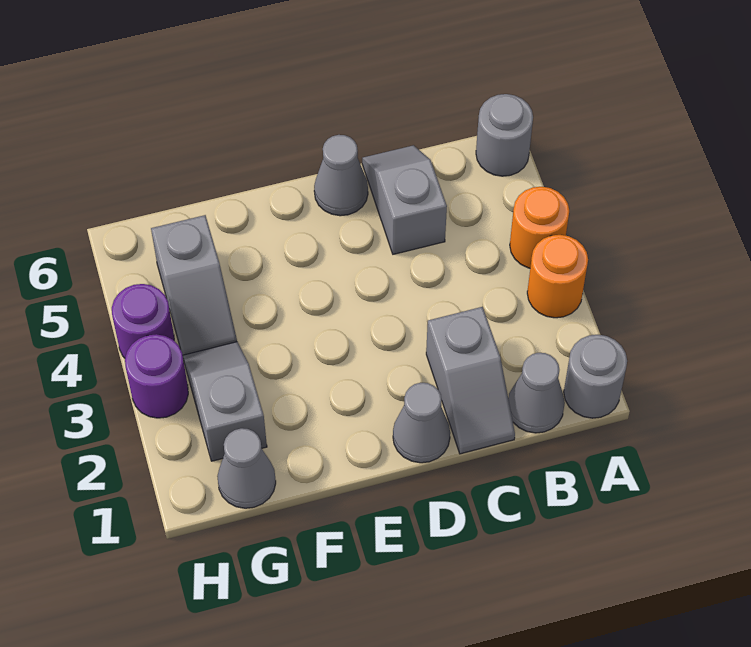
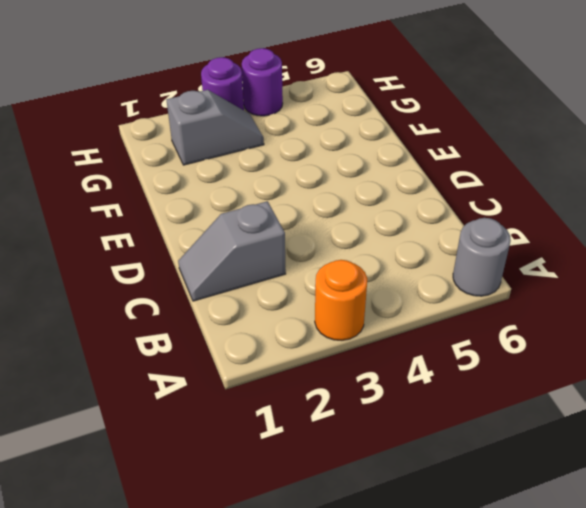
none -> grey round brick A1 level 1
none -> orange round brick A4 level 1
none -> grey cone B1 level 1

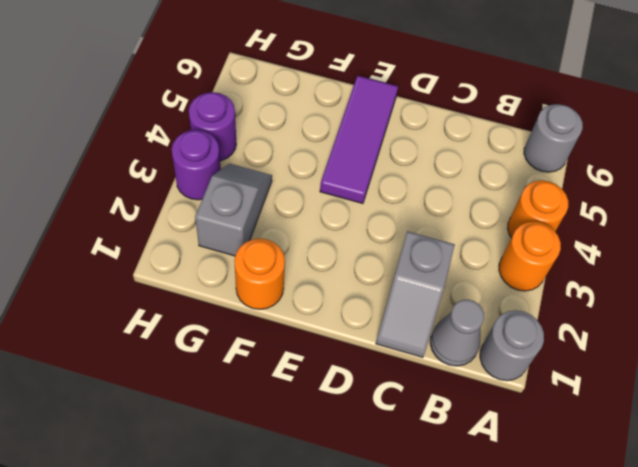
purple tile E4:E6 level 1 -> none
orange round brick F1 level 1 -> none
none -> grey slope C5:C6 level 1 top 5
none -> grey cone D1 level 1
none -> grey cone D6 level 1

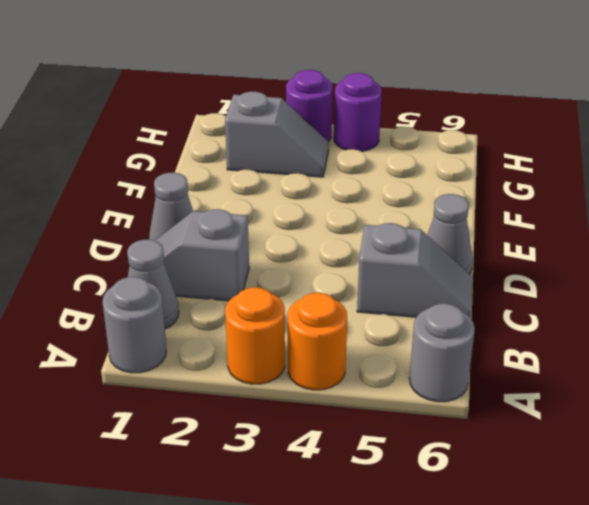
none -> grey cone G1 level 1
none -> grey slope G4:G5 level 1 top 5

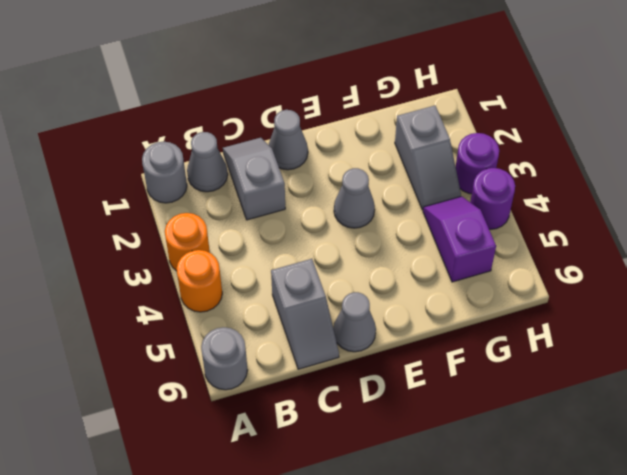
grey cone E3 level 1 -> grey cone G1 level 1
purple slope G4:G5 level 1 top 5 -> grey slope G4:G5 level 1 top 5

